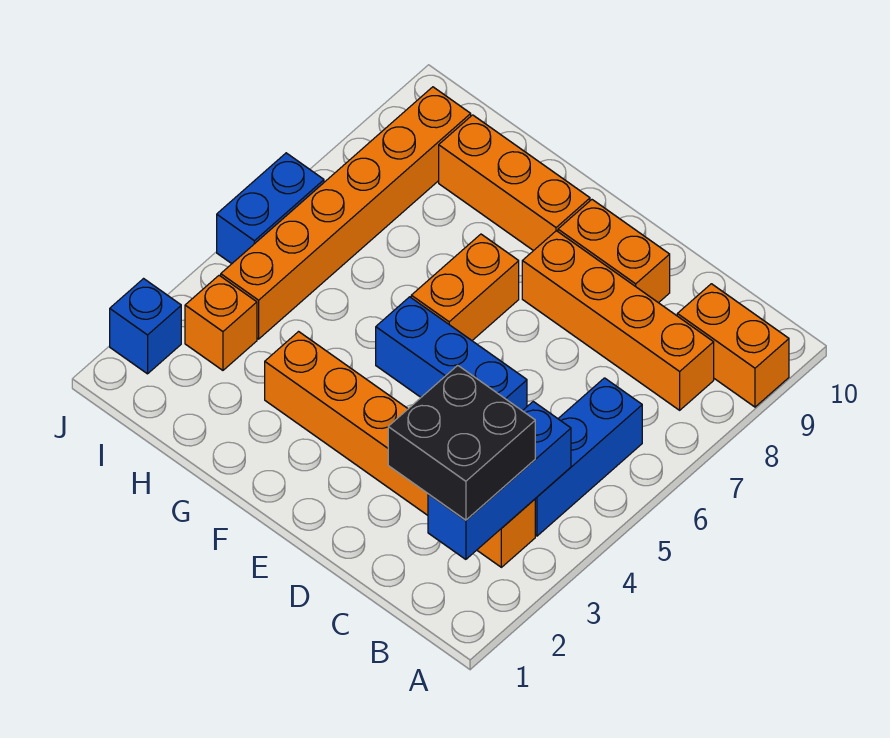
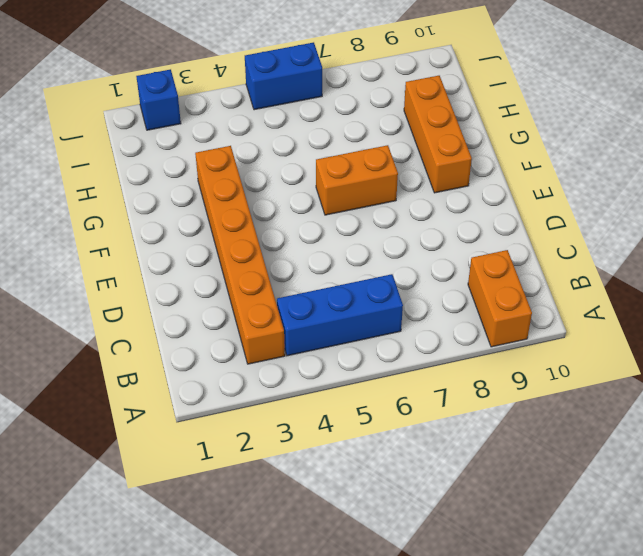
none -> orange brick B8:E8 level 1
none -> blue brick D5:F5 level 1
none -> orange brick D9:E9 level 1

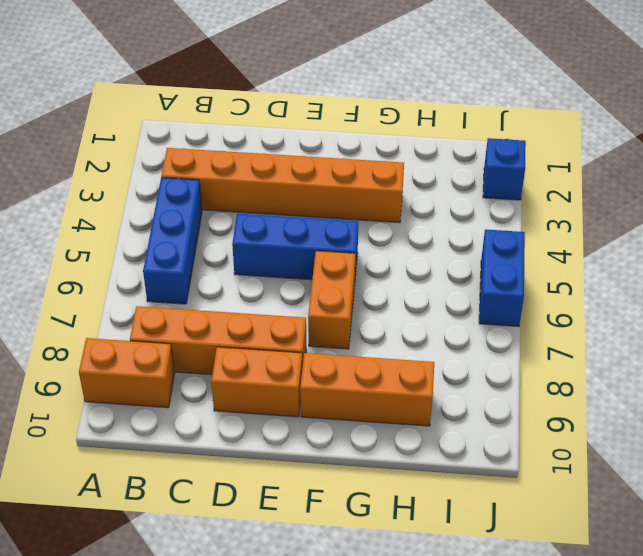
none -> orange brick I3 level 1
none -> orange brick I4:I9 level 1
none -> blue brick B2:B4 level 2

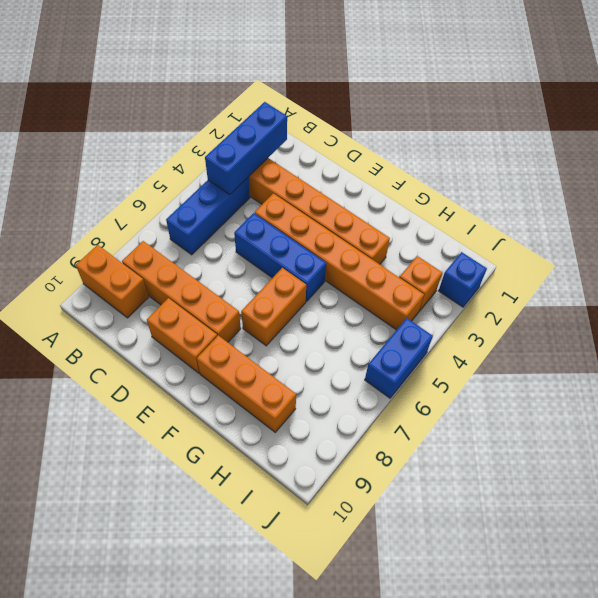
orange brick D4:I4 level 1 -> orange brick I4:I9 level 1
none -> black brick B2:C3 level 3

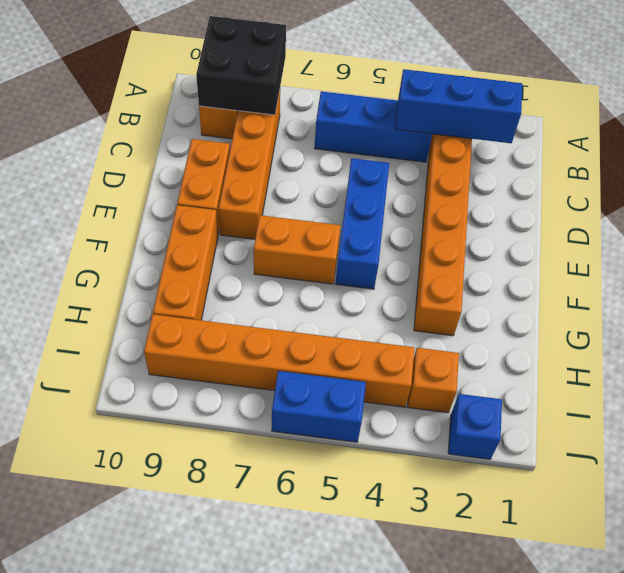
black brick A8:B9 level 2 -> black brick B2:C3 level 3

